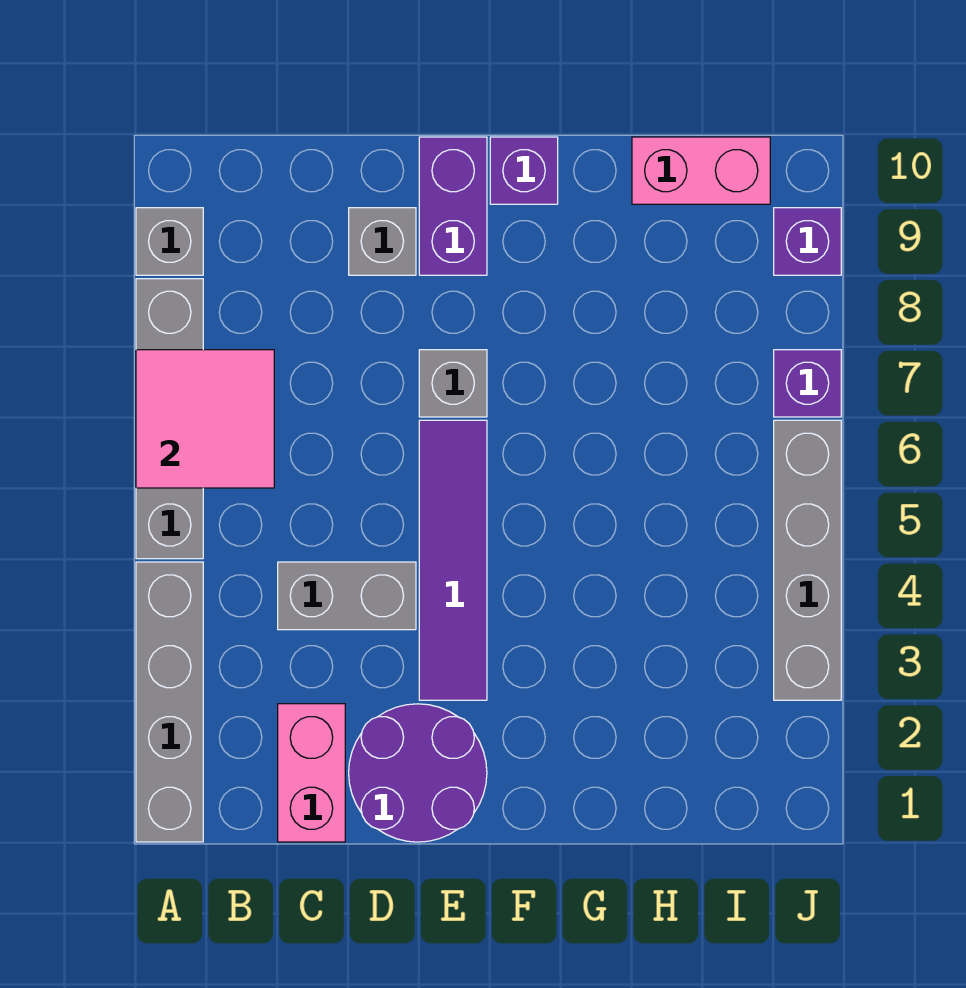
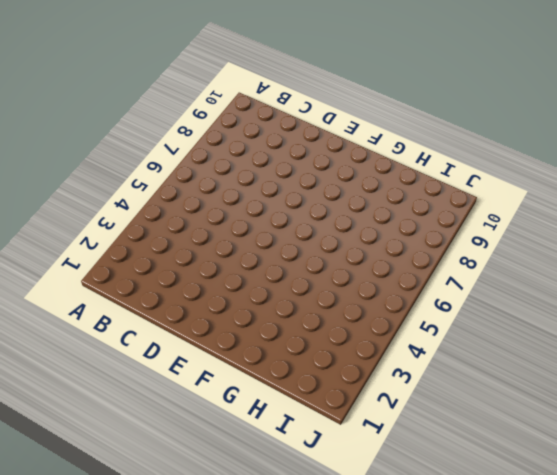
none -> grey brick A1:A4 level 1
none -> grey brick A5:A8 level 1
none -> grey brick A9 level 1

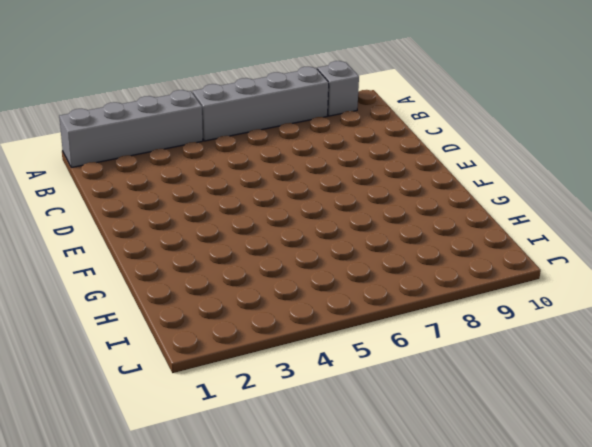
none -> pink brick C1:C2 level 1
none -> grey brick C4:D4 level 1
none -> purple round brick D1:E2 level 1

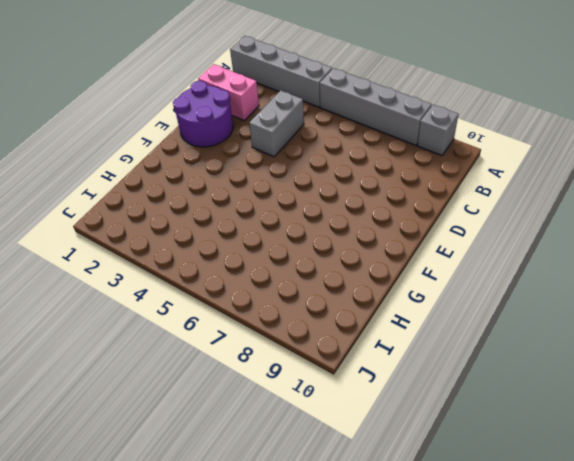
none -> grey brick D9 level 1
none -> purple tile E3:E6 level 1
none -> grey brick E7 level 1

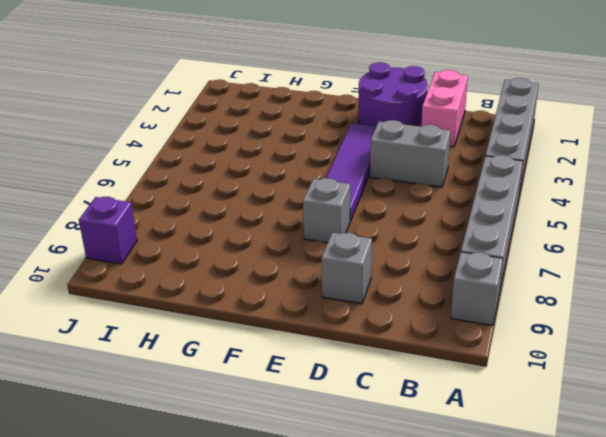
none -> purple brick E9:E10 level 1
none -> purple brick F10 level 1
none -> pink brick H10:I10 level 1

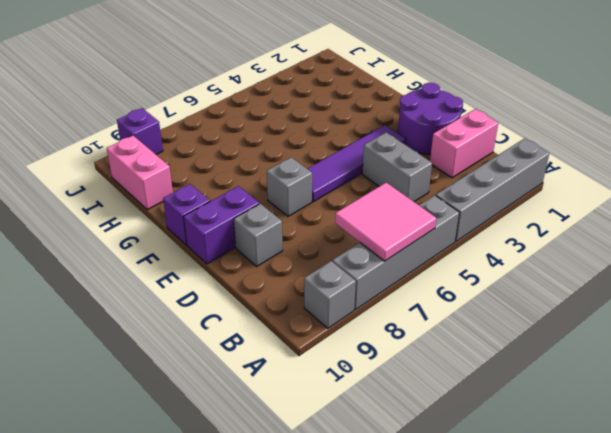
none -> grey brick J3:J6 level 1
none -> purple brick J7 level 1

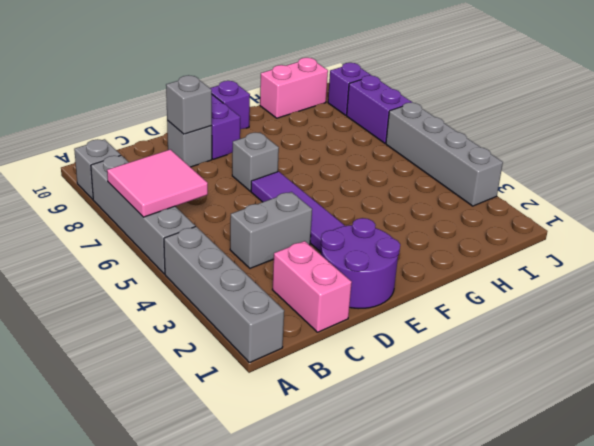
grey brick D9 level 2 -> none
purple brick J7:J8 level 1 -> purple brick J7 level 1

